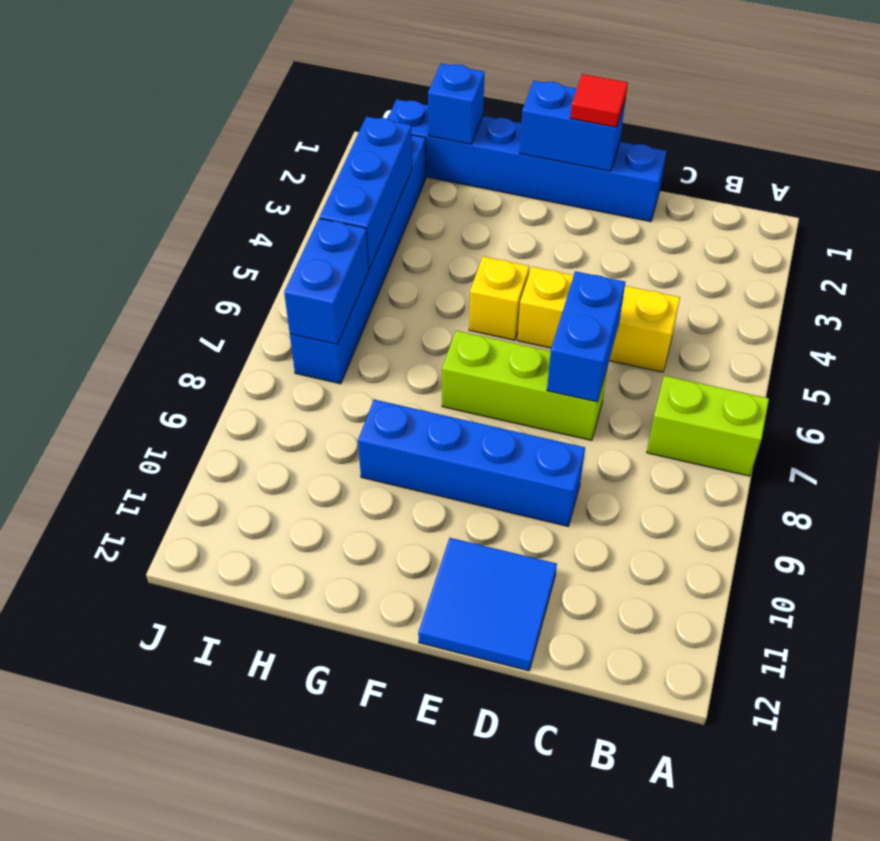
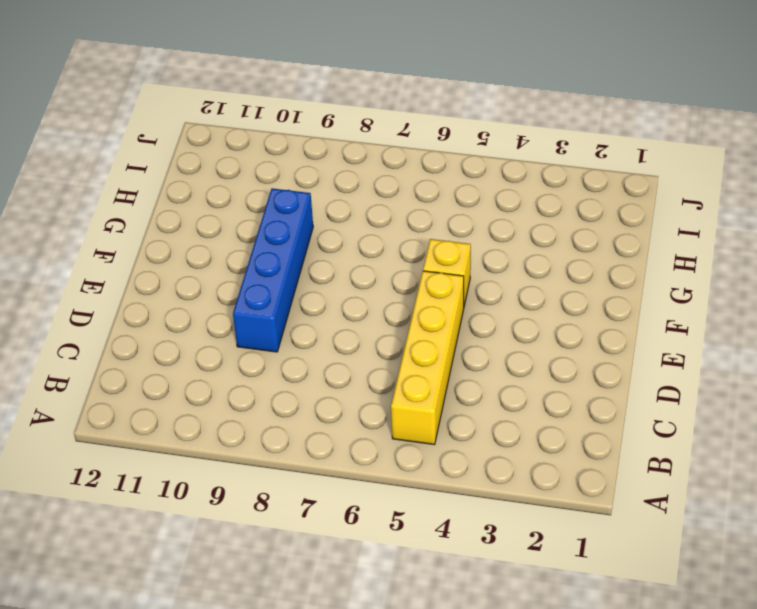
yellow brick B5:E5 level 1 -> yellow brick C5:E5 level 1
none -> lime brick A7:B7 level 1
none -> blue brick D1:I1 level 1
none -> lime brick D7:F7 level 1

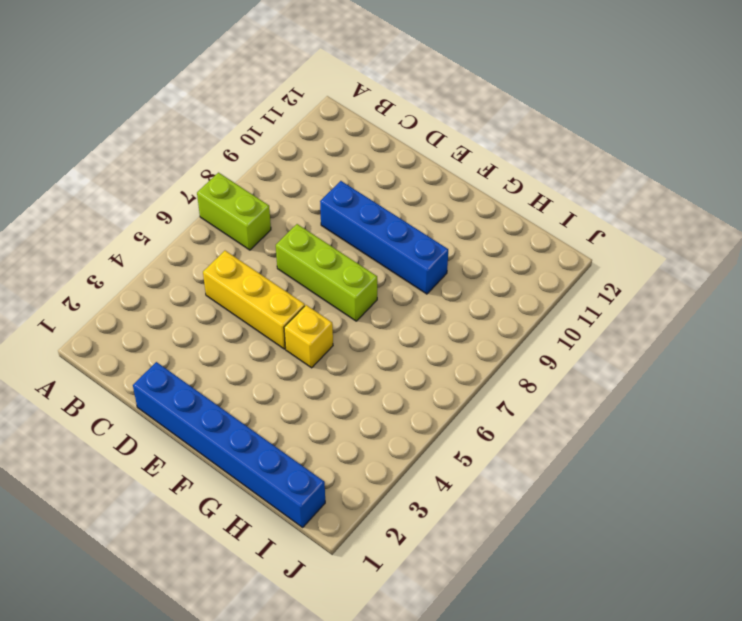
none -> blue tile D11:E12 level 1
none -> blue brick I2:I7 level 1
none -> blue brick D6:D7 level 2

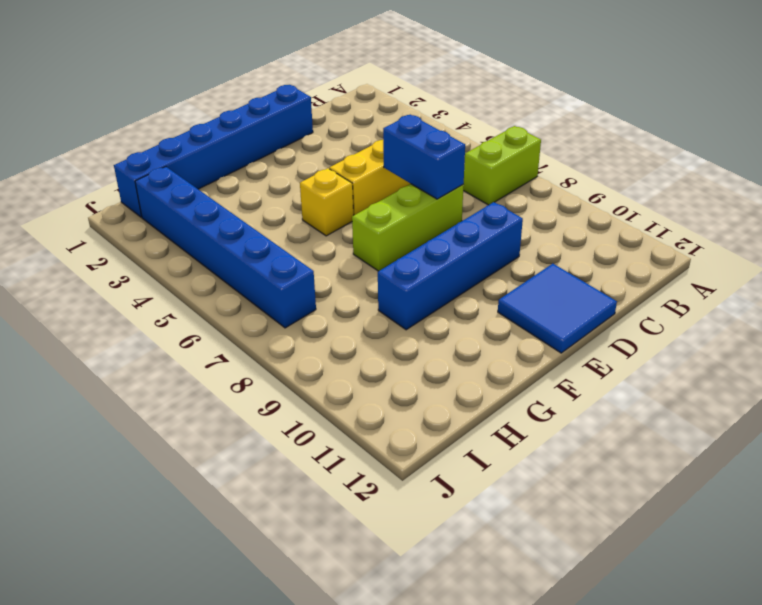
none -> blue brick E1:F1 level 2
none -> blue brick H1 level 2
none -> blue brick I3:I5 level 2

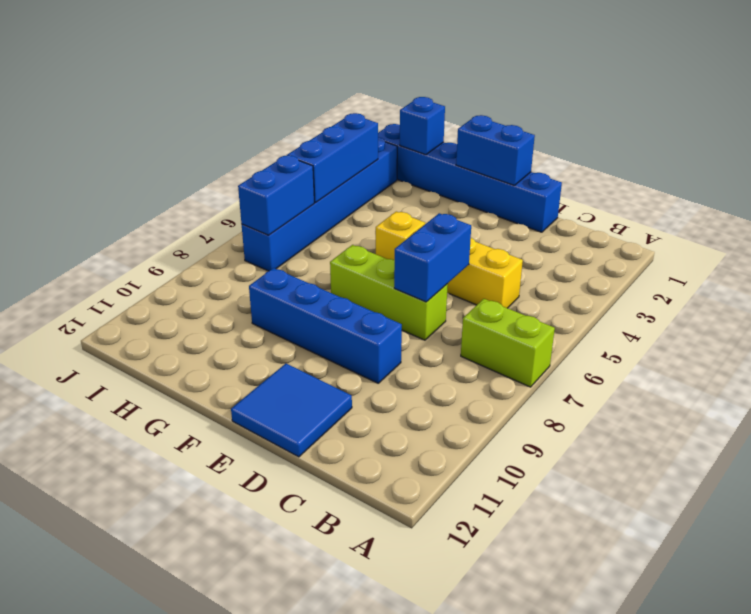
none -> red tile E1 level 3

